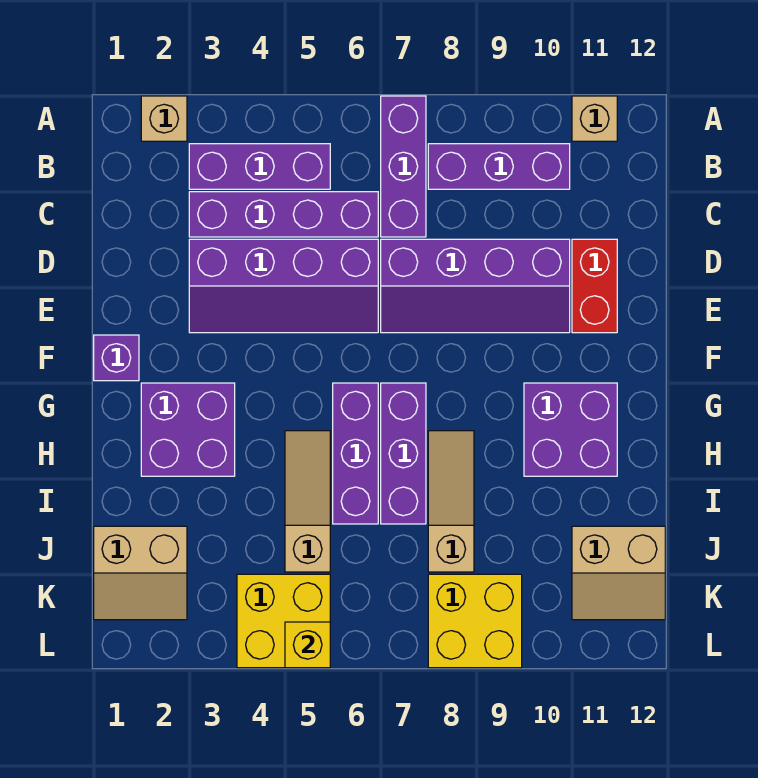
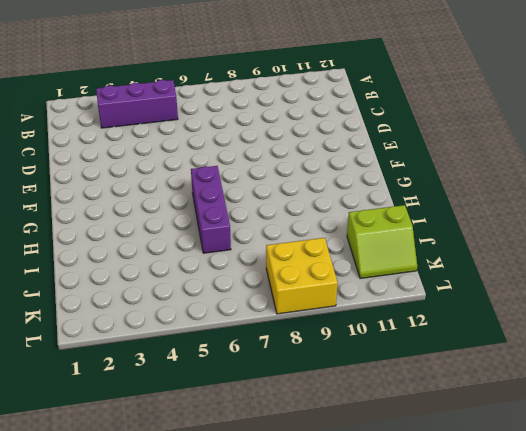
lime slope J11:K12 level 1 top J -> tan slope J11:K12 level 1 top J
none -> tan brick A2 level 1
none -> purple brick A7:C7 level 1
none -> tan brick A11 level 1

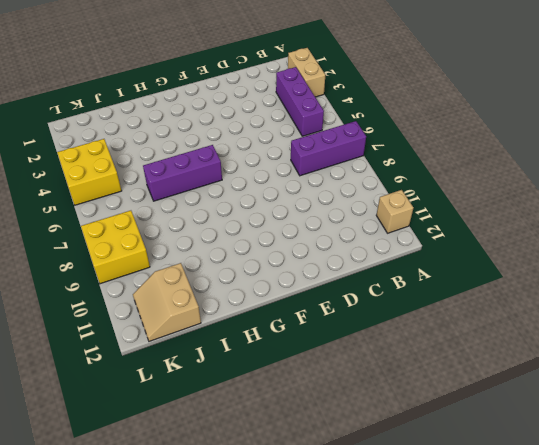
tan brick A2:A3 level 1 -> tan brick A2 level 1
none -> purple brick B8:B10 level 1
none -> purple brick C3:C6 level 1
none -> purple slope D3:E6 level 1 top D

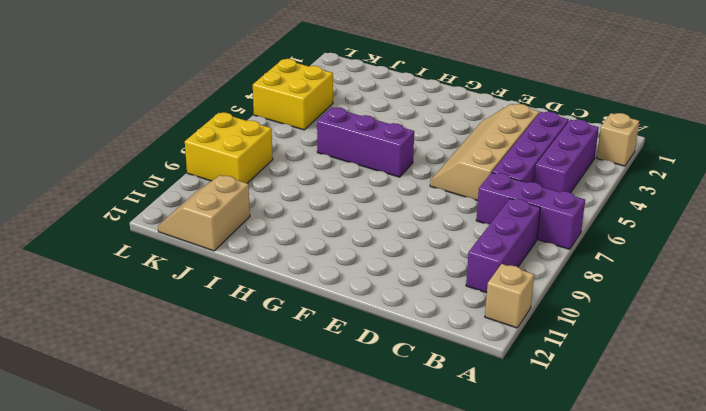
tan slope D3:E6 level 1 top D -> purple slope D3:E6 level 1 top D
none -> purple slope D7:E10 level 1 top D
none -> red brick D11:E11 level 1
none -> purple brick F1 level 1

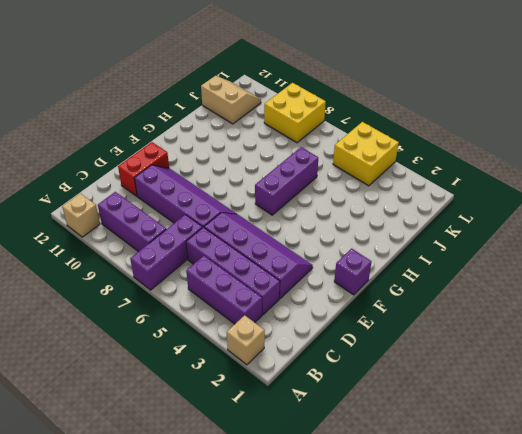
none -> purple brick G2:H3 level 1
none -> purple brick G7:I7 level 1
none -> purple brick G10:H11 level 1

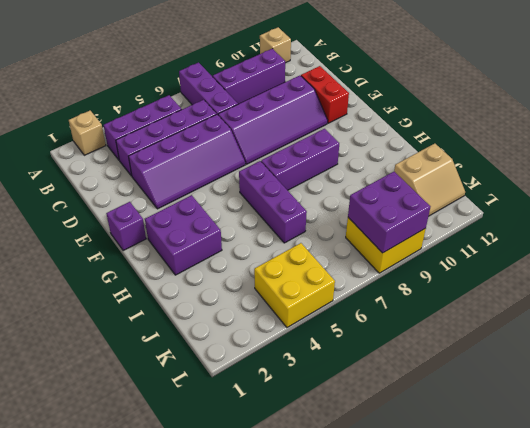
purple brick G7:G9 level 1 -> purple brick G7:I7 level 1
purple brick K8:L9 level 2 -> purple brick G10:H11 level 1
none -> tan slope H5:J5 level 1 top J
none -> tan slope H8:J8 level 1 top J
none -> tan slope J1:K2 level 1 top J

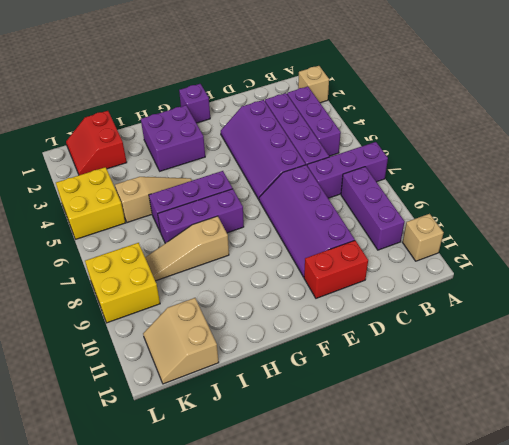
tan slope H8:J8 level 1 top H -> tan slope H8:J8 level 1 top J
red slope J1:K2 level 1 top J -> tan slope J1:K2 level 1 top J
none -> purple brick G10:H11 level 1
none -> yellow brick L5 level 2

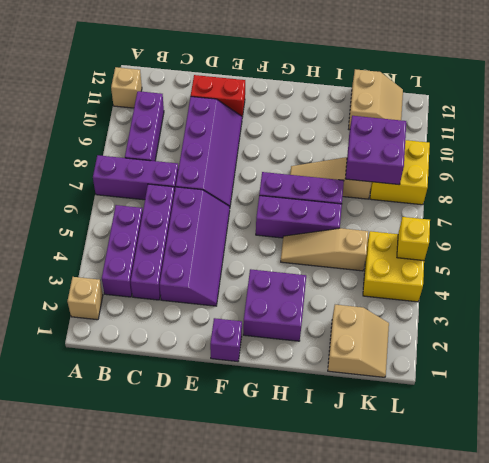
purple brick J8:K9 level 2 -> purple brick G10:H11 level 1

